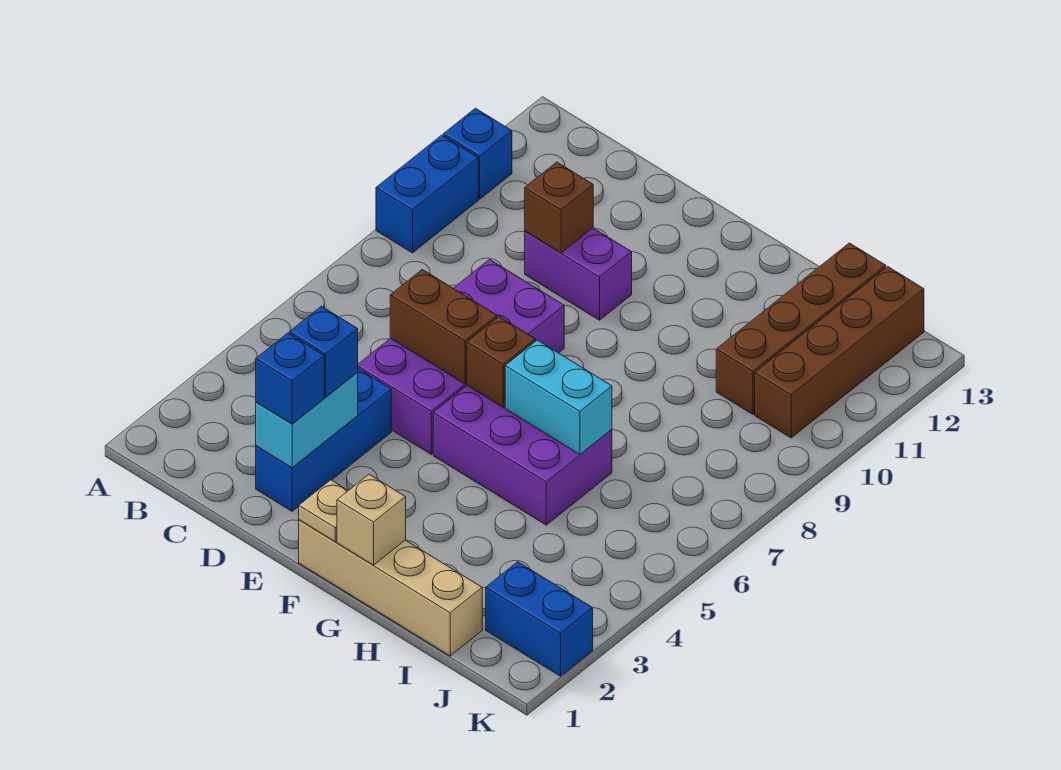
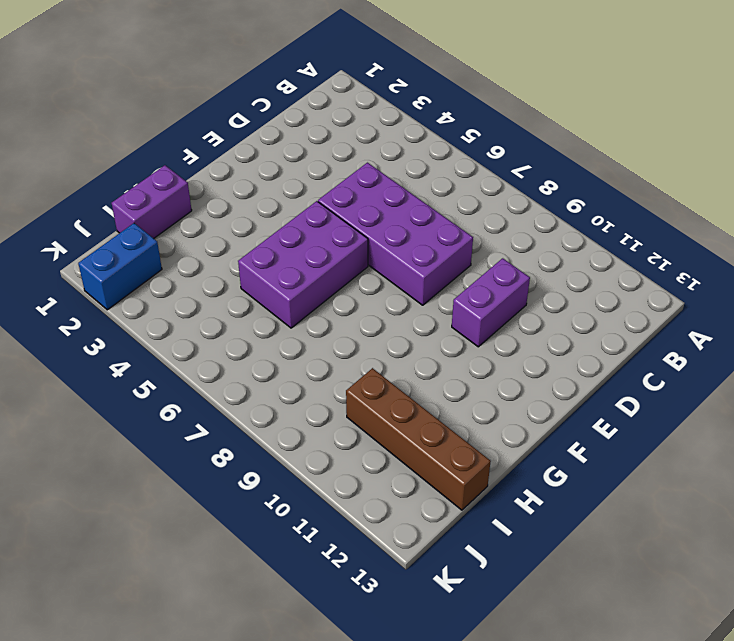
purple brick H1:I1 level 1 -> tan brick F1:I1 level 1
none -> blue brick A9:A10 level 1
none -> blue brick A11 level 1
none -> blue brick D2:D4 level 1

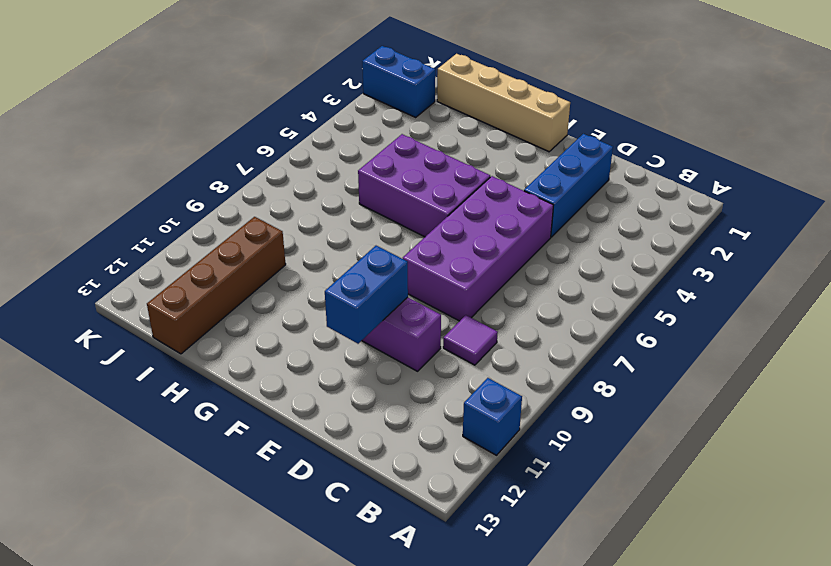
purple tile C9 level 1 -> none
blue brick E10:E11 level 2 -> blue brick A9:A10 level 1
none -> brown brick J10:J13 level 1
none -> cyan brick D2:D3 level 2
none -> brown brick D6:E6 level 2

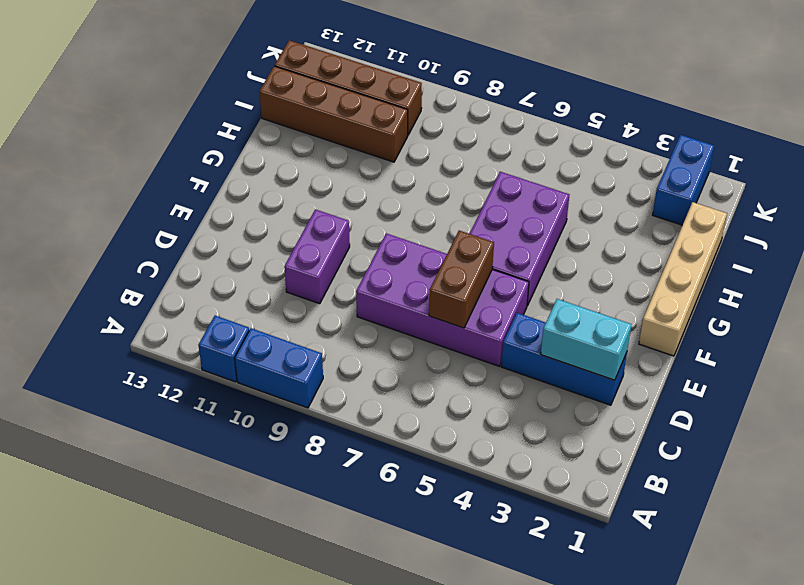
none -> brown brick D10 level 2
none -> tan plate F1 level 2
none -> brown brick F6 level 2

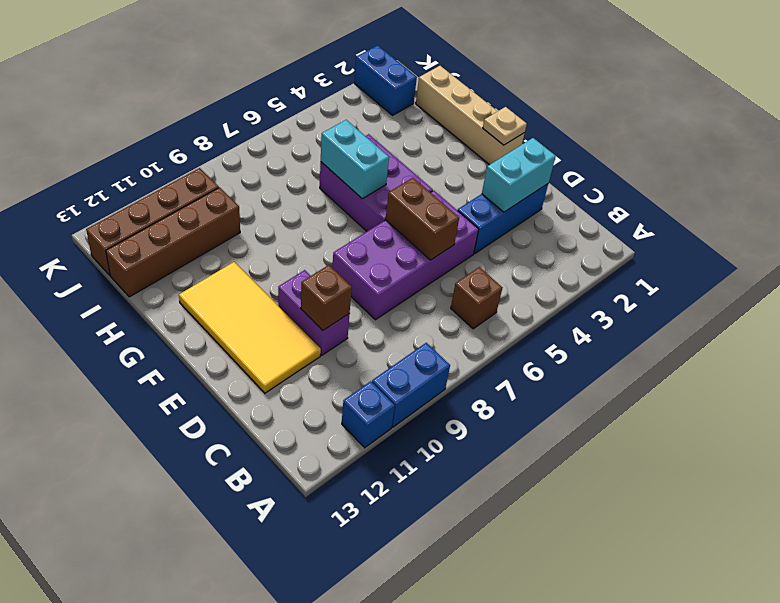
brown brick B6 level 1 -> brown brick F6 level 2
yellow tile D11:G12 level 1 -> none
none -> tan brick G1 level 2
none -> blue brick D2 level 3
none -> blue brick D3 level 3

